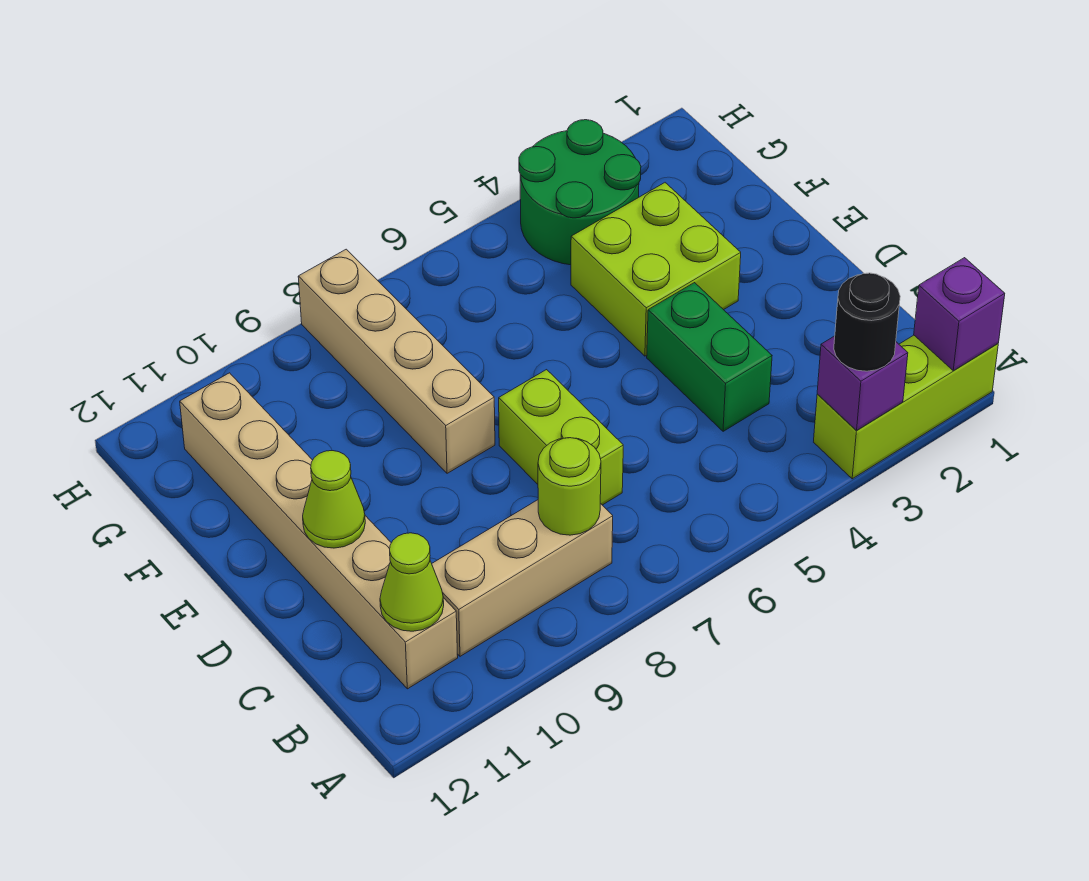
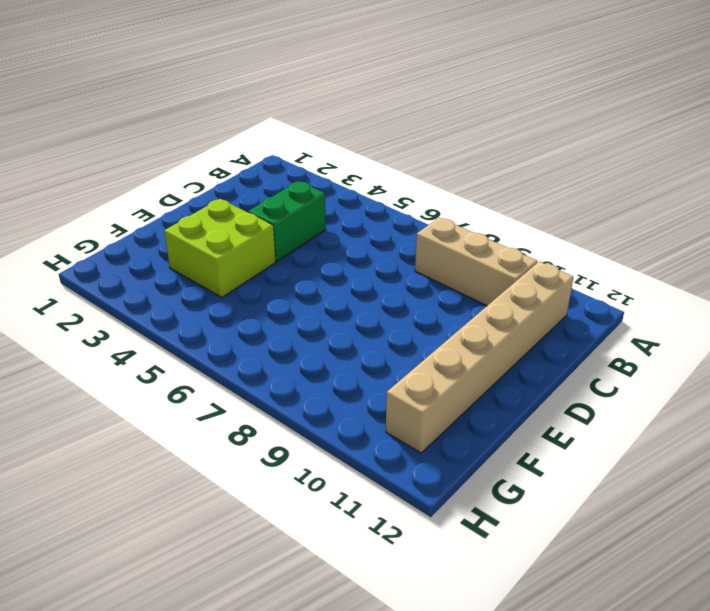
none -> lime brick A1:A3 level 1
none -> lime brick C7:D7 level 1
none -> tan brick E8:H8 level 1

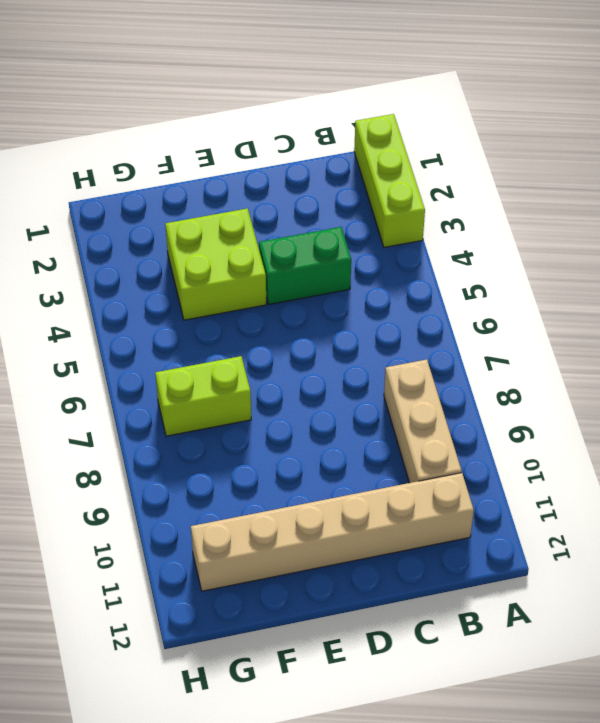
lime brick F7:G7 level 1 -> lime brick C7:D7 level 1
none -> tan brick E8:H8 level 1
none -> green round brick G3:H4 level 1
none -> purple brick A1 level 2

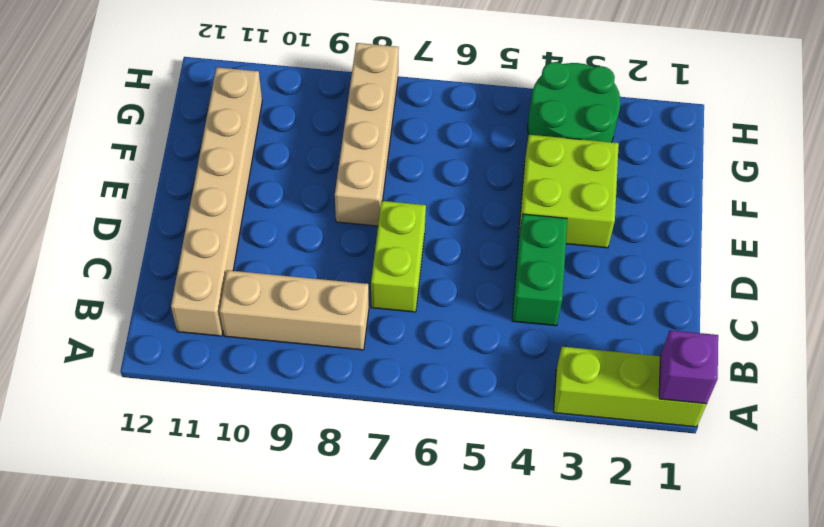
none -> purple brick A3 level 2
none -> lime round brick B8 level 2
none -> lime cone B11 level 2

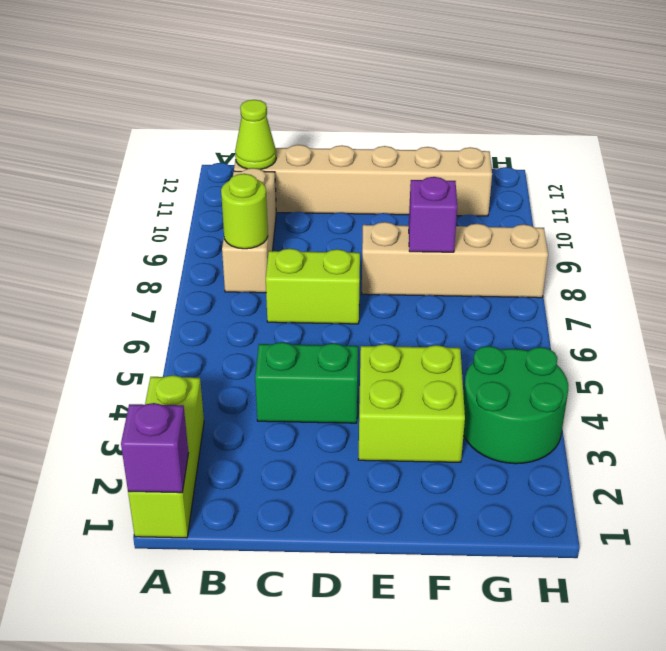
purple brick F8 level 2 -> purple brick A3 level 2
none -> lime cone D11 level 2
none -> black round brick A3 level 3

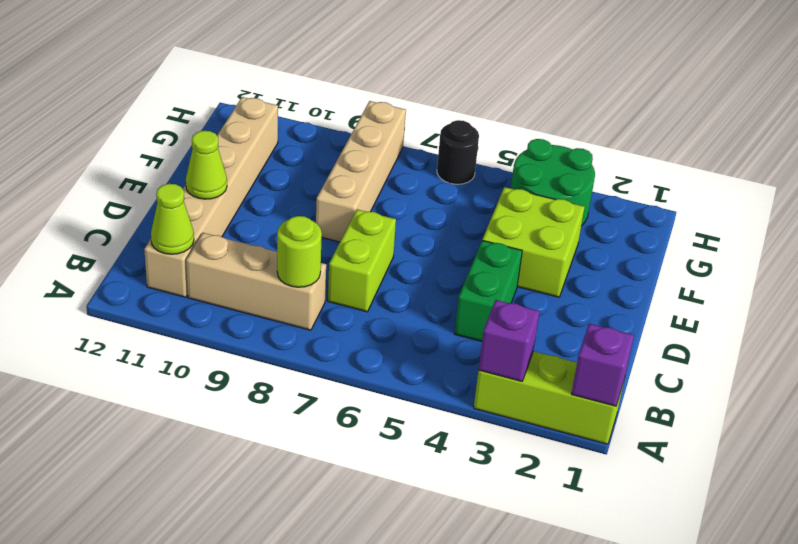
black round brick H6 level 1 -> black round brick A3 level 3

